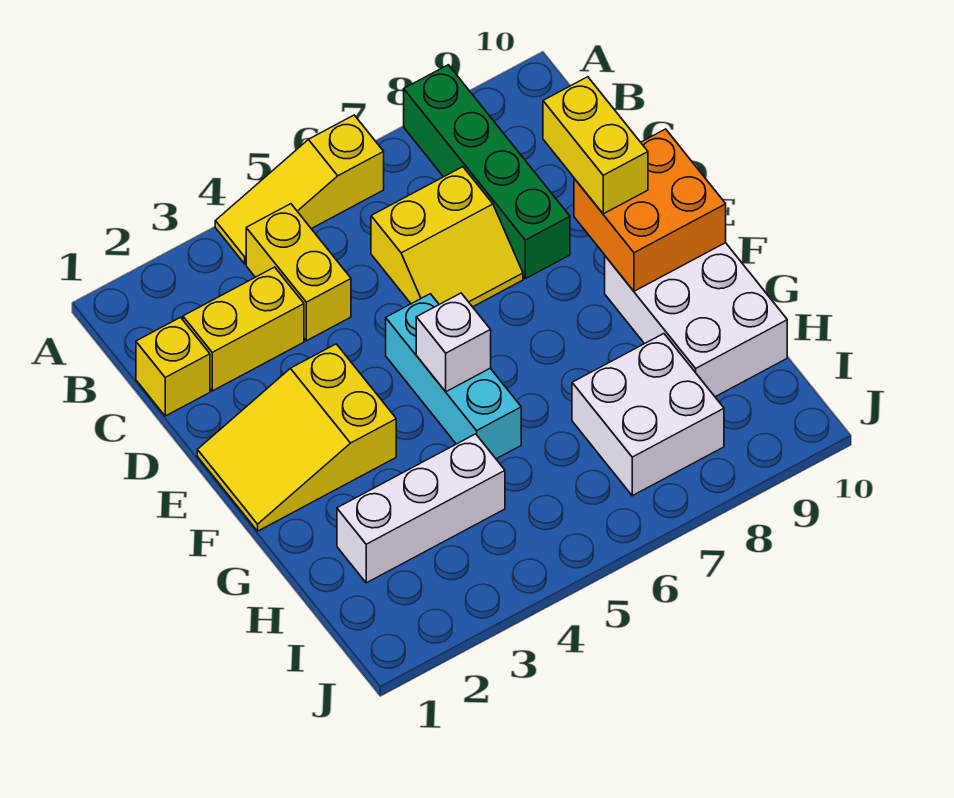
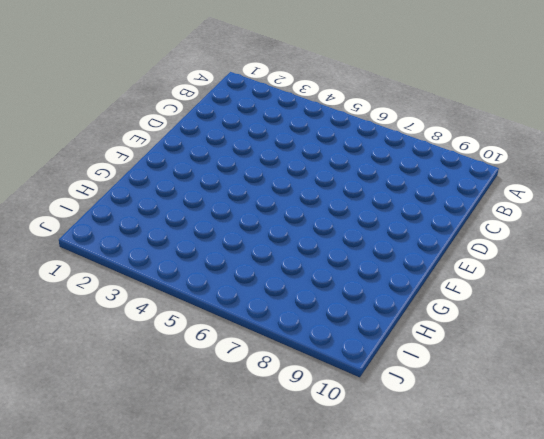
none -> yellow slope A4:A6 level 1 top 6
none -> green brick A8:D8 level 1
none -> yellow brick B4:C4 level 1

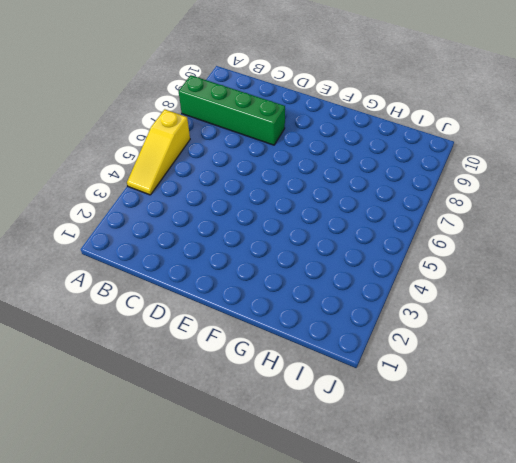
none -> yellow brick B4:C4 level 1
none -> yellow brick C1 level 1
none -> yellow brick C2:C3 level 1

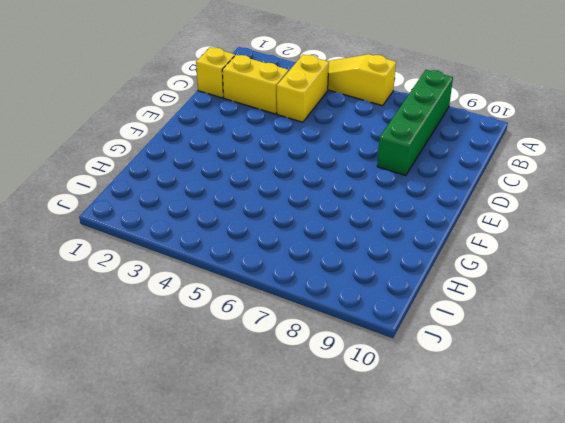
none -> yellow slope C6:D7 level 1 top C
none -> yellow slope E1:F3 level 1 top 3
none -> cyan brick E5:G5 level 1

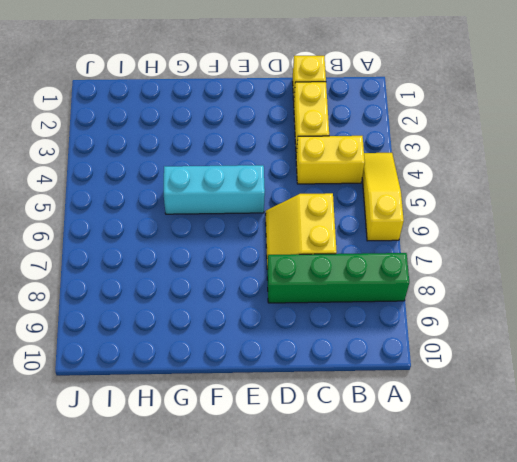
none -> yellow slope E1:F3 level 1 top 3
none -> white brick F9:H10 level 1
none -> white brick H2:H4 level 1

